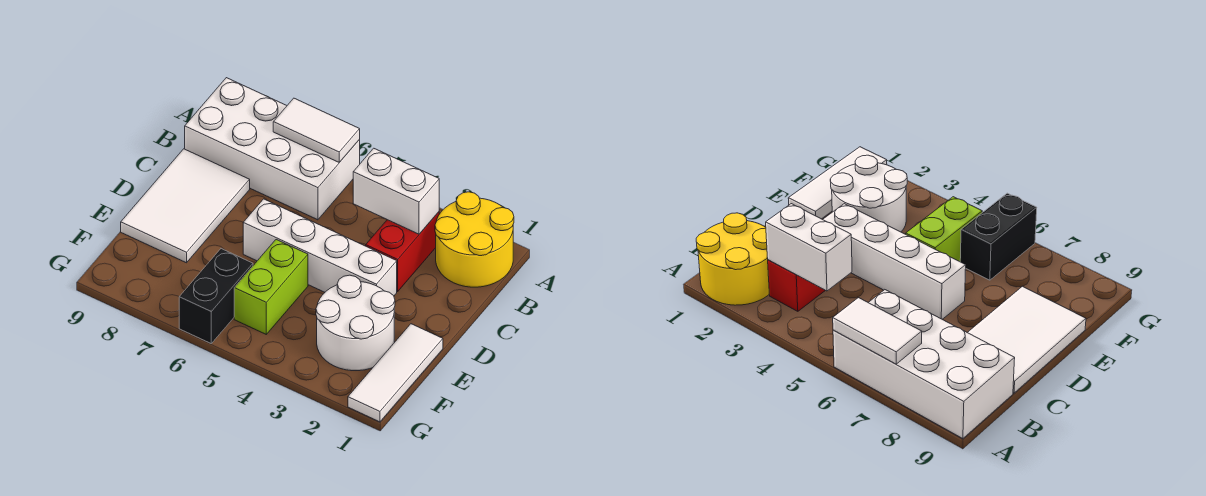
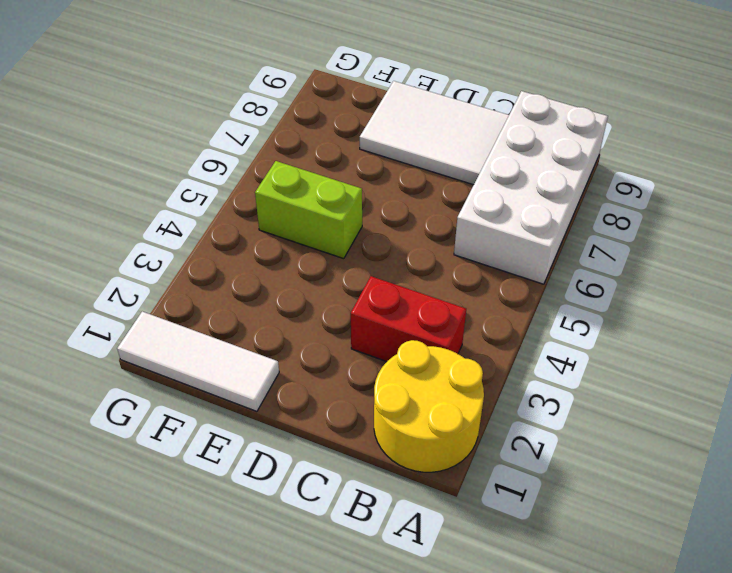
none -> white brick D3:D6 level 1
none -> white round brick E2:F3 level 1

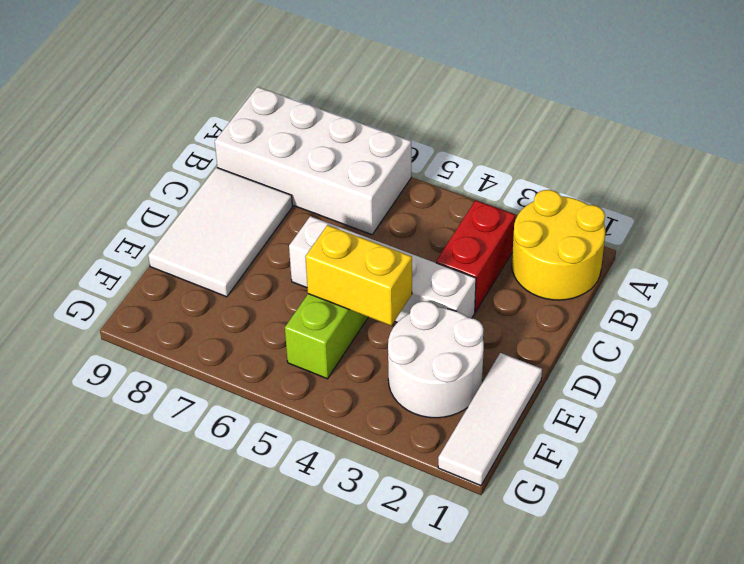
yellow brick E4:E5 level 2 -> none
none -> black brick F6:G6 level 1
none -> white tile A6:A7 level 2

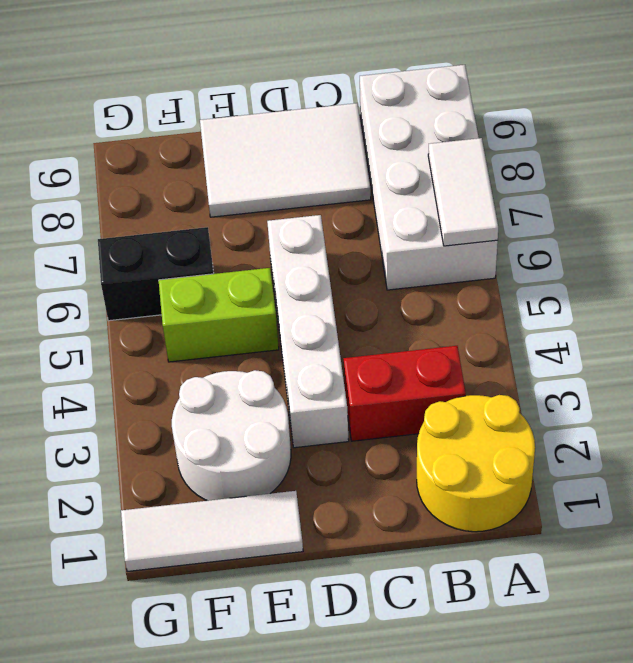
none -> white brick B3:B4 level 2

